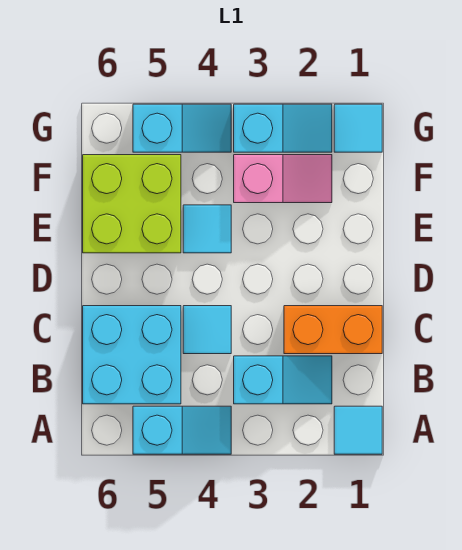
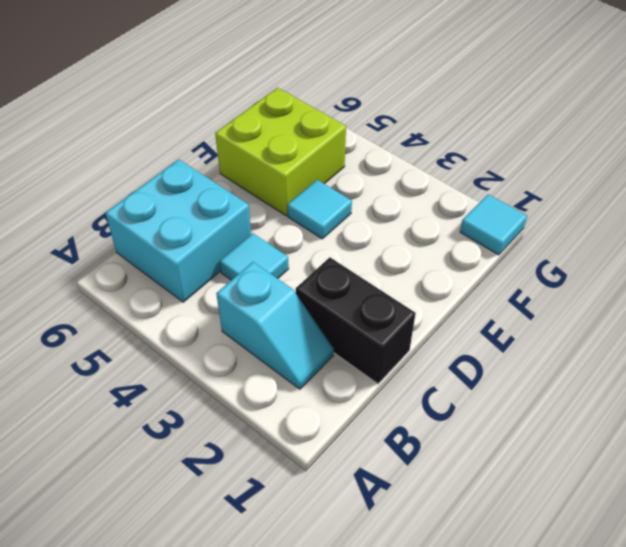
black brick C1:C2 level 1 -> orange brick C1:C2 level 1
none -> cyan tile A1 level 1
none -> cyan slope A4:A5 level 1 top 5
none -> pink slope F2:F3 level 1 top 3

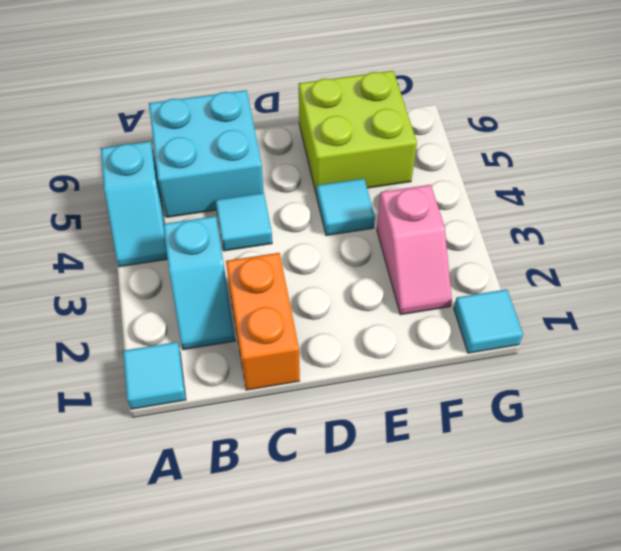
none -> cyan slope G2:G3 level 1 top 3
none -> cyan slope G4:G5 level 1 top 5

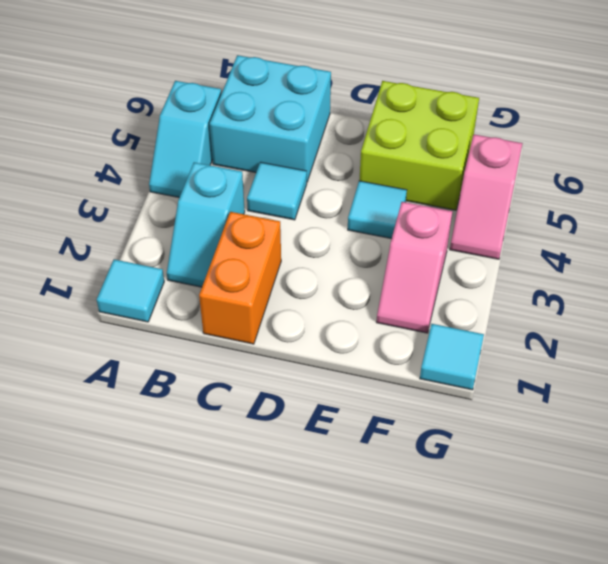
pink slope G4:G5 level 1 top 5 -> cyan slope G4:G5 level 1 top 5
none -> cyan slope G2:G3 level 1 top 3

